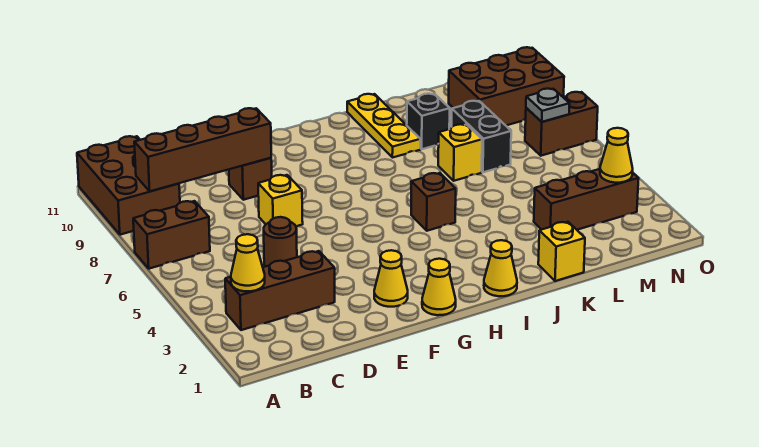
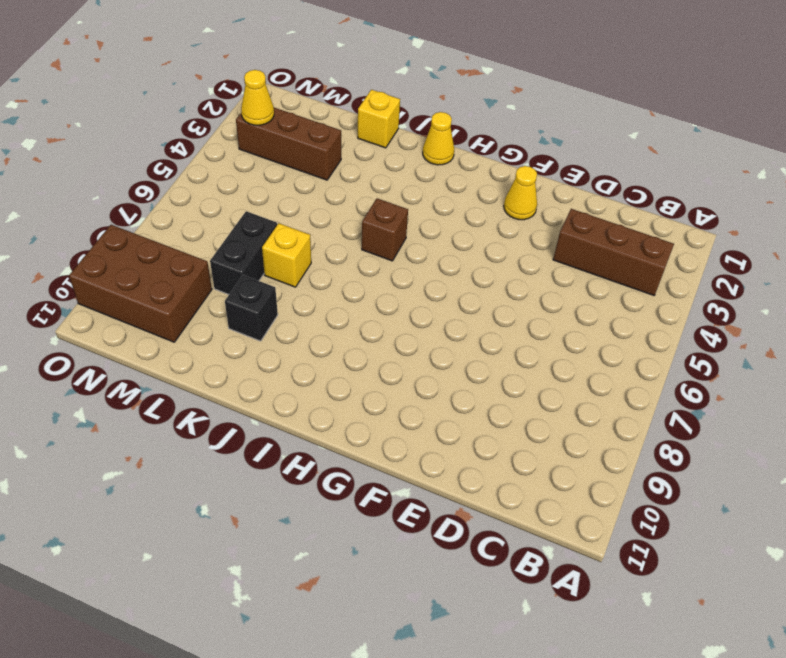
none -> brown brick A7:B7 level 1
none -> brown brick A9:B11 level 1
none -> brown round brick D5 level 1

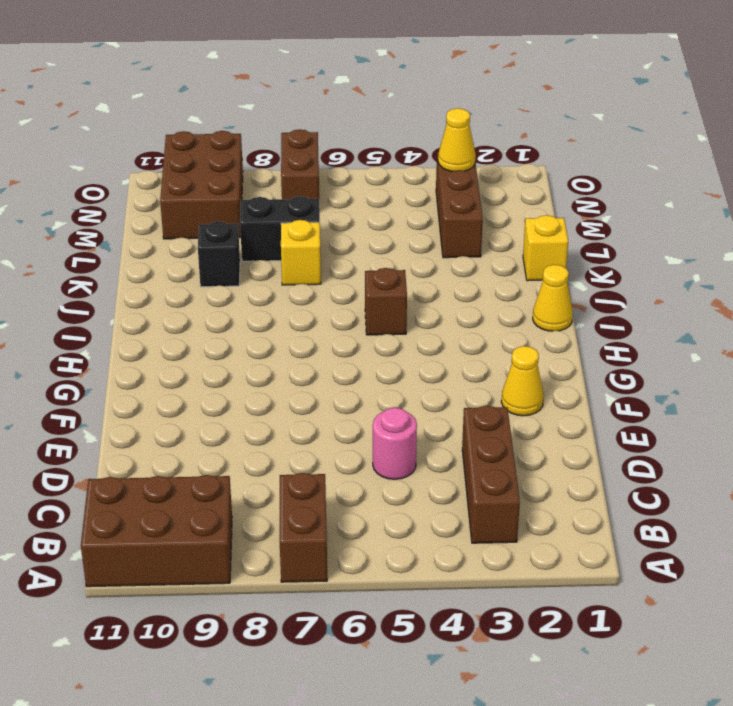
pink round brick D5 level 1 -> brown round brick D5 level 1
none -> yellow brick E7 level 1
none -> brown brick E9 level 1
none -> yellow cone G1 level 1

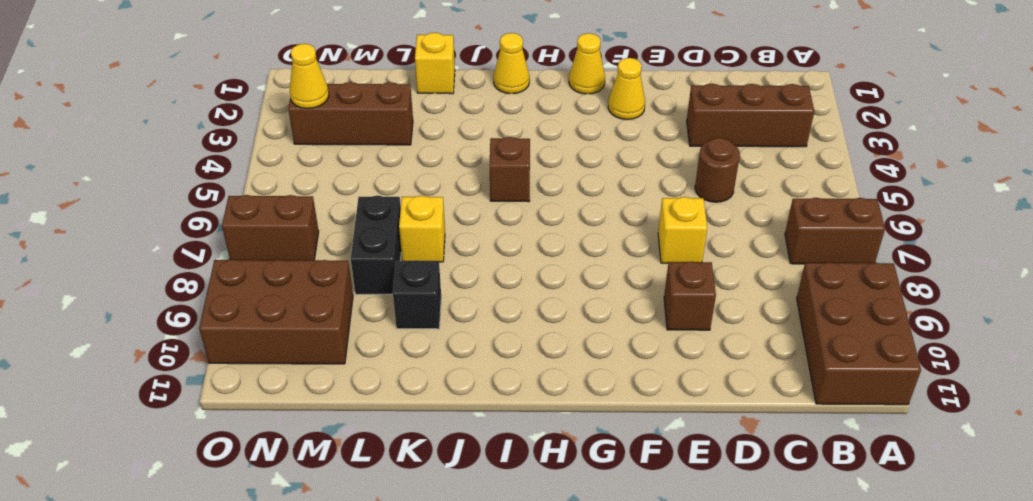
none -> yellow plate J9:J11 level 1
none -> yellow cone B3 level 2
none -> brown brick B9:E9 level 2

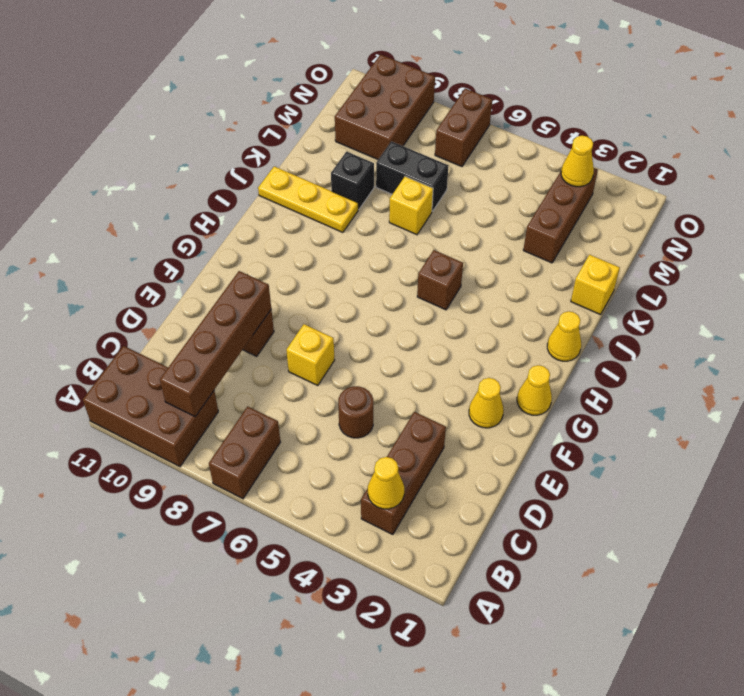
none -> grey plate N7 level 2

